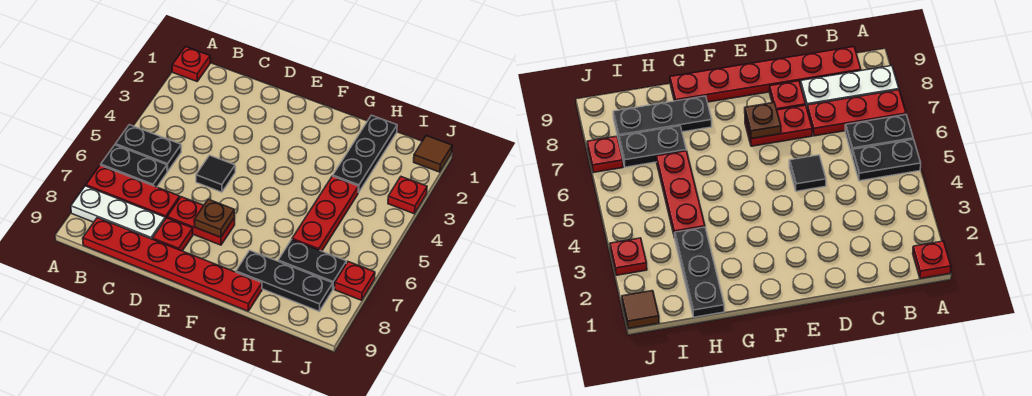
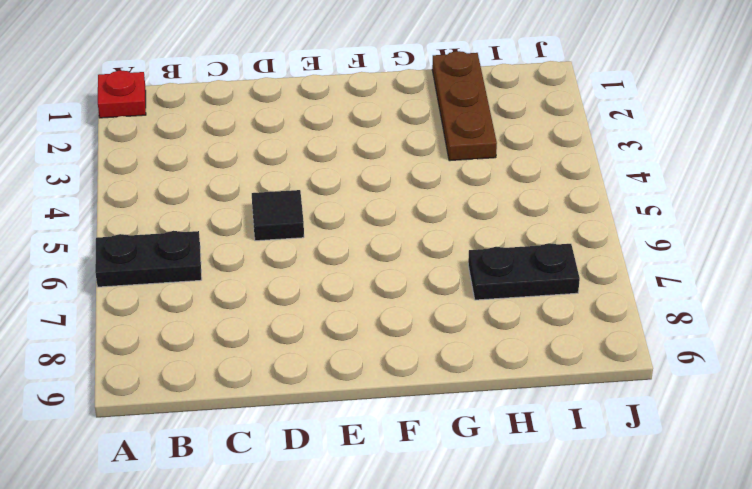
brown plate H1:H3 level 1 -> black plate H1:H3 level 1
none -> black plate A5:B5 level 1
none -> red plate A7:C7 level 1
none -> white plate A8:C8 level 1

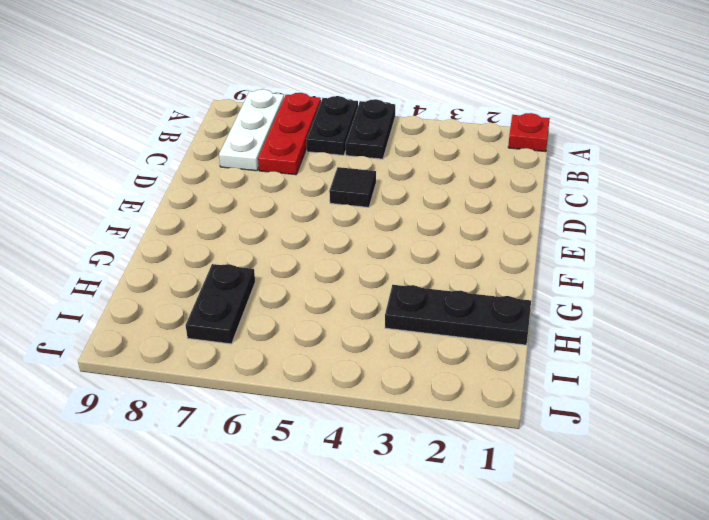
none -> red plate B9:G9 level 1
none -> red plate D7:E7 level 1
none -> red plate D8 level 1

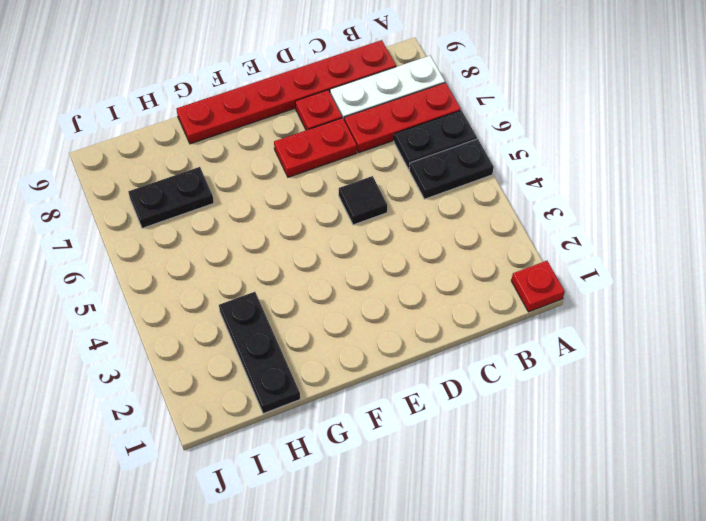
none -> black plate G8:I8 level 1
none -> red plate H4:H6 level 1
none -> brown tile J1 level 1

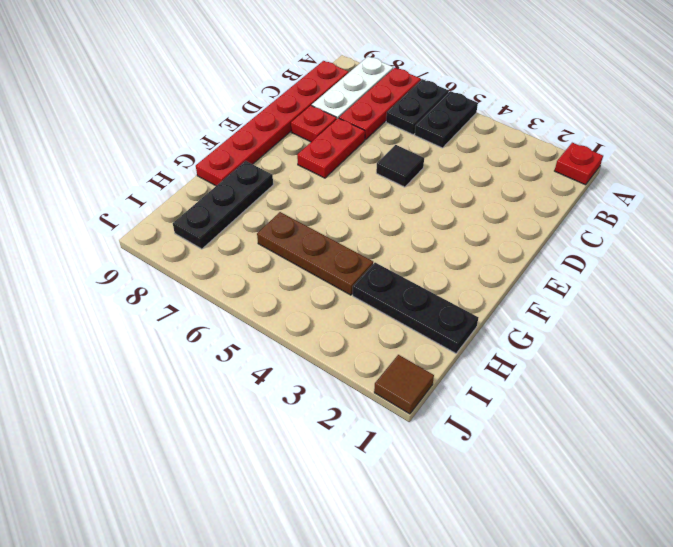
brown plate H4:H6 level 1 -> red plate H4:H6 level 1
none -> black plate H7:I7 level 1
none -> red plate J3 level 1
none -> red plate J7 level 1

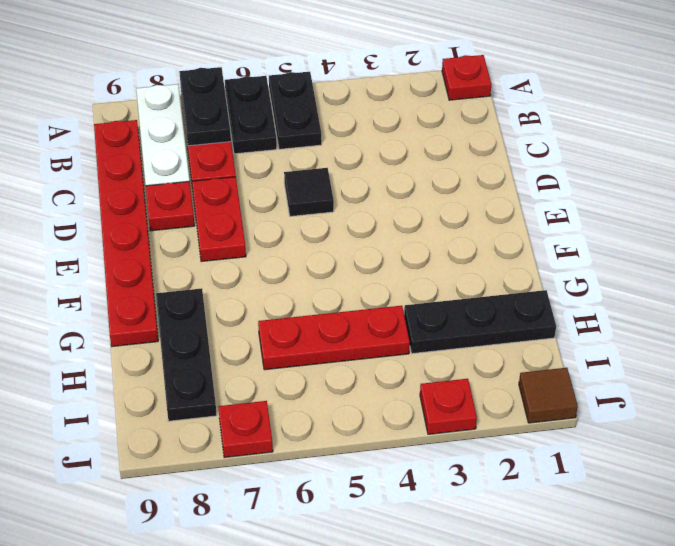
black plate A7:B7 level 2 -> black plate H7:I7 level 1
none -> brown plate E7 level 2

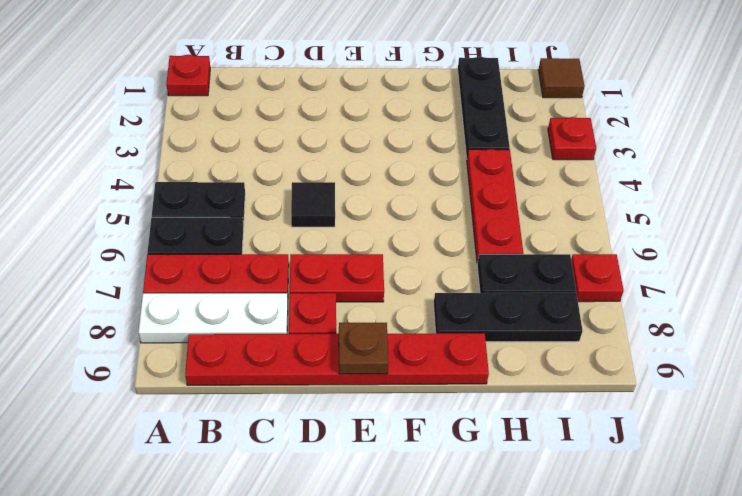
brown plate E9 level 2 -> brown plate E7 level 2

